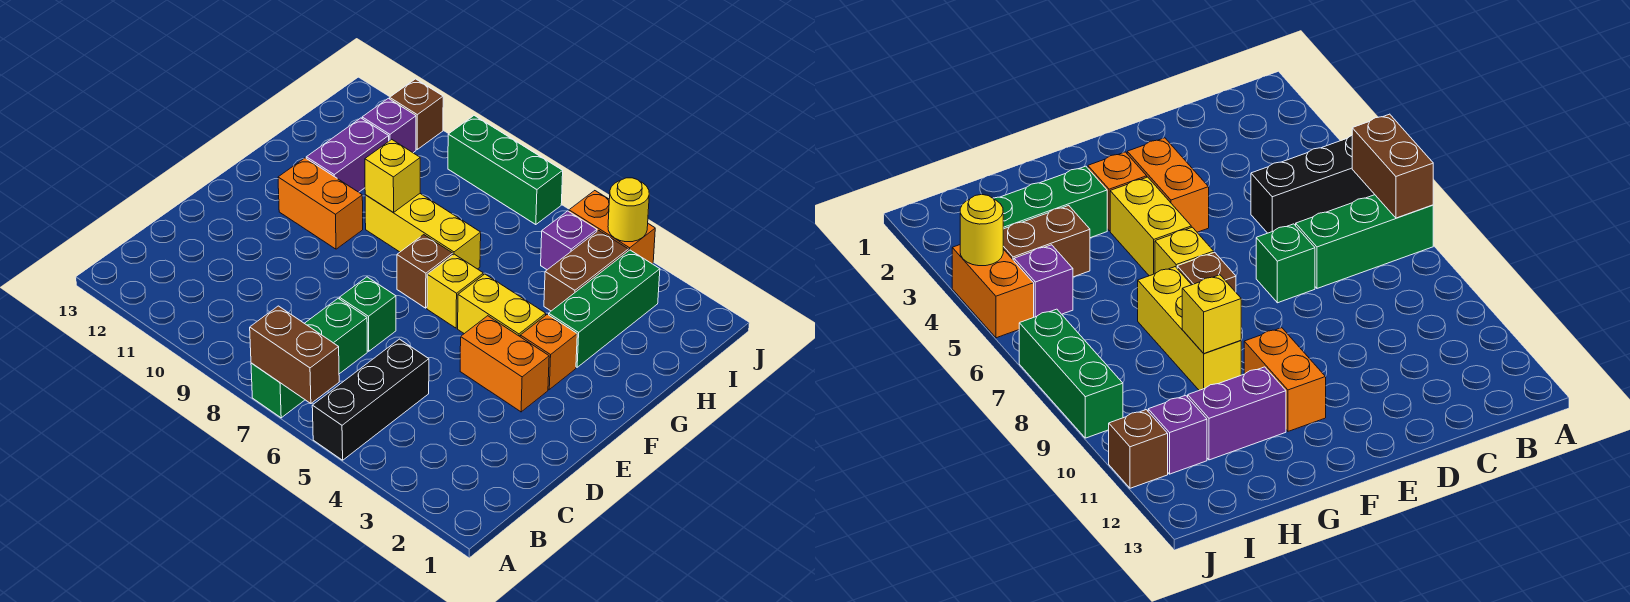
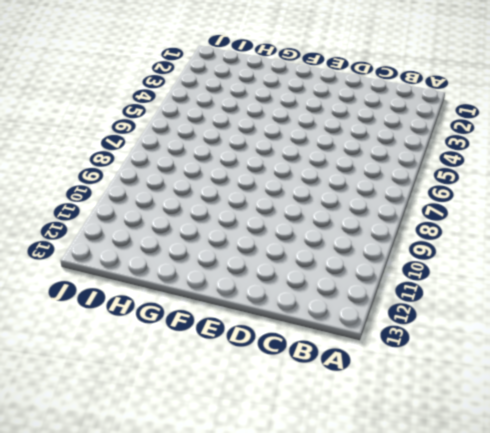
none -> black brick A5:C5 level 1
none -> green brick A7:C7 level 1
none -> green brick D7 level 1

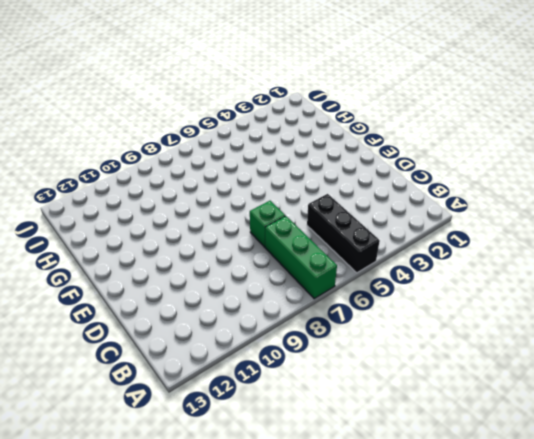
none -> orange brick E3:E4 level 1
none -> orange brick F3 level 1
none -> yellow brick F4:F5 level 1

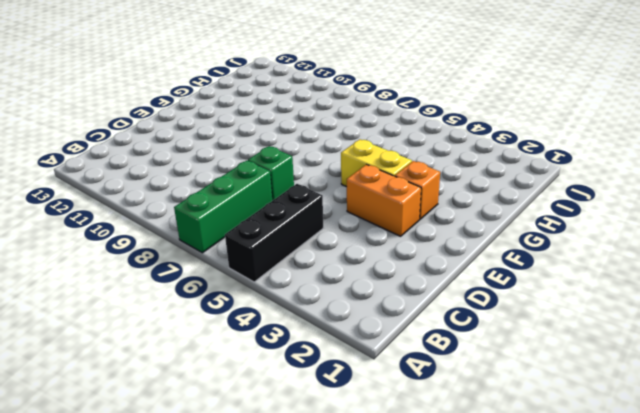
none -> yellow brick F6 level 1
none -> brown brick F7 level 1
none -> orange brick F10:F11 level 1

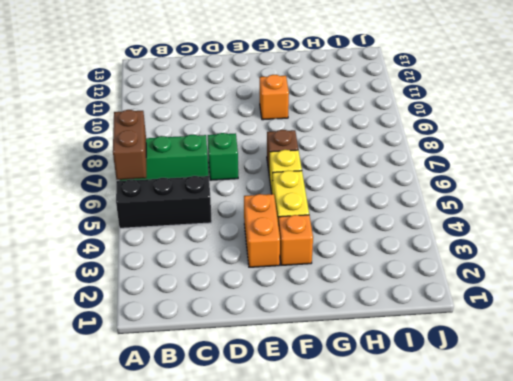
orange brick F10 level 1 -> orange brick F10:F11 level 1
none -> green brick G3:I3 level 1
none -> yellow brick G7:G9 level 1
none -> purple brick G11:H11 level 1

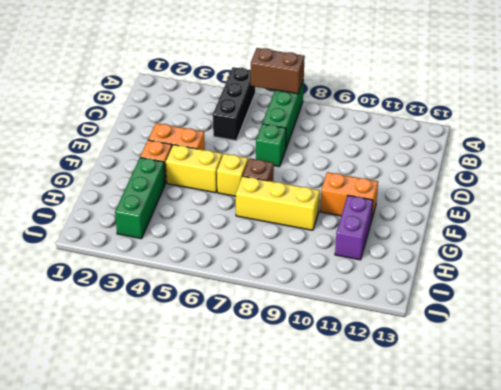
none -> brown brick H4:I4 level 1
none -> purple brick I5 level 1
none -> purple brick I11 level 1

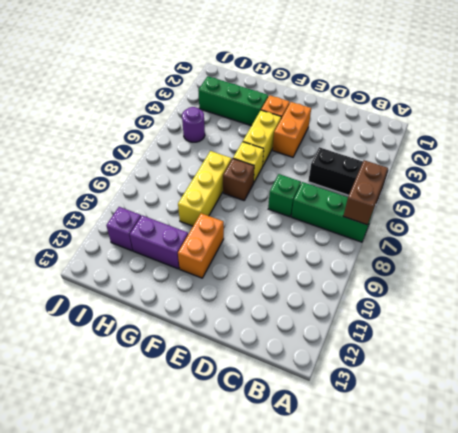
purple round brick I5 level 1 -> purple brick I5 level 1
none -> brown brick H4:I4 level 1
none -> orange brick J4:J5 level 1
none -> green brick J7:J9 level 1

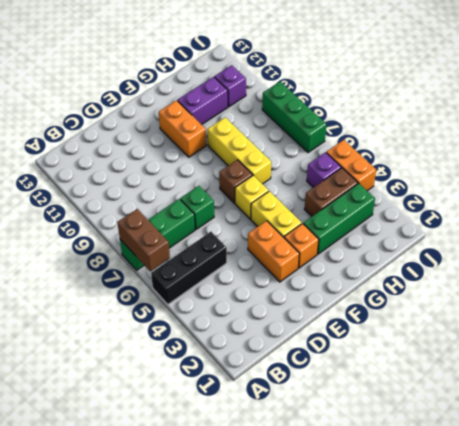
none -> brown brick J11 level 1
none -> yellow brick G9 level 2
none -> yellow round brick J4 level 2

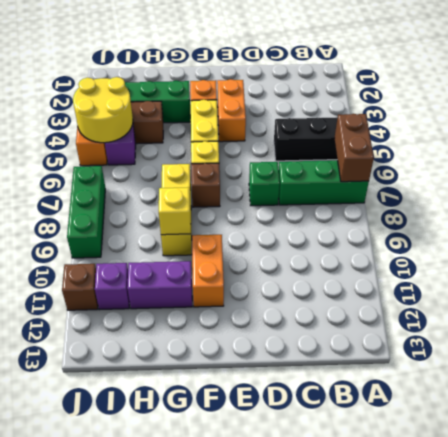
yellow round brick I4:J5 level 2 -> yellow round brick J4 level 2

